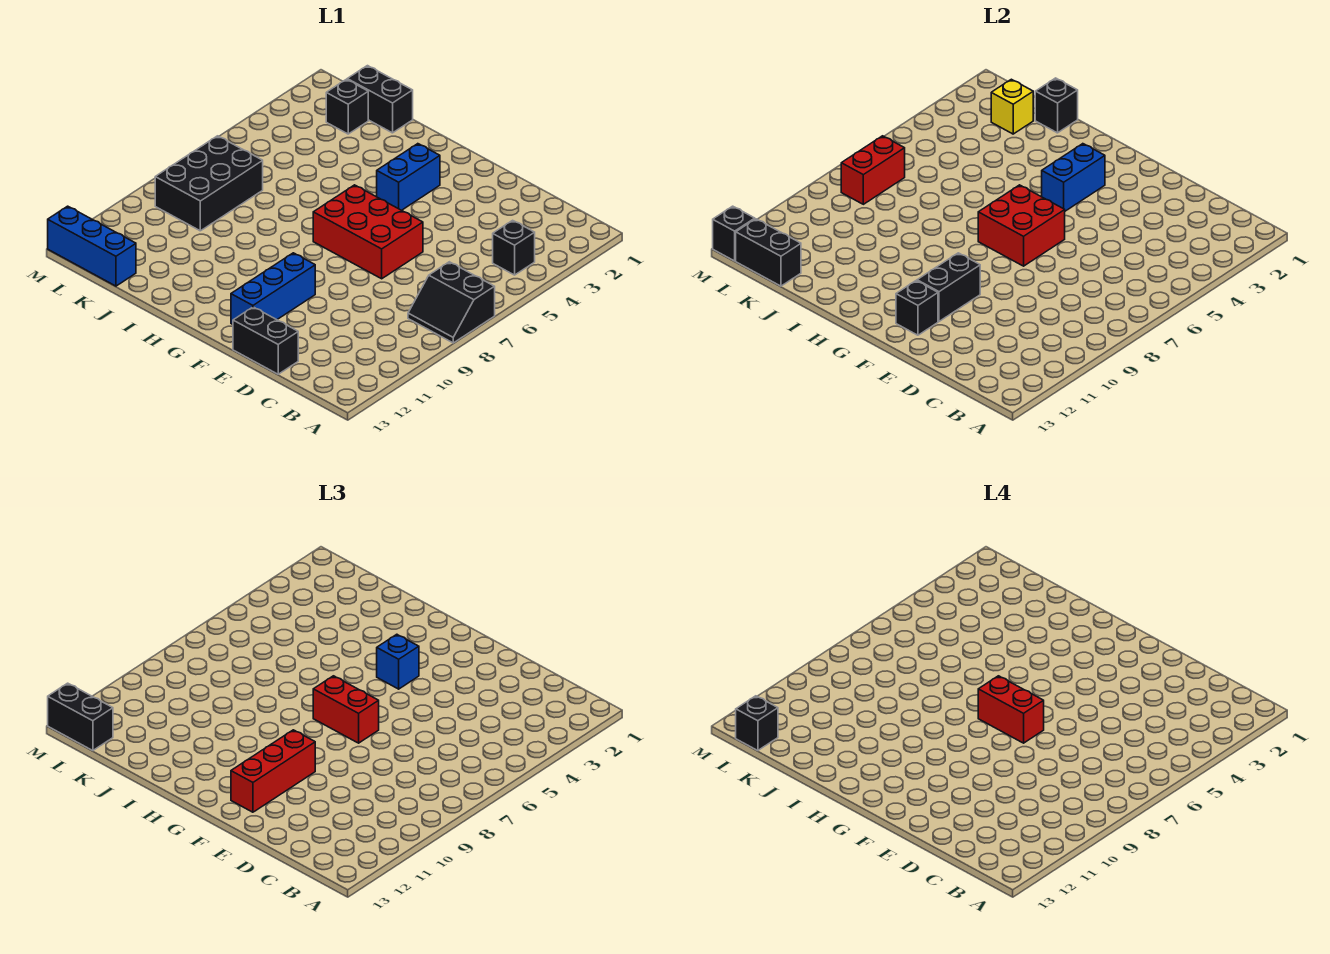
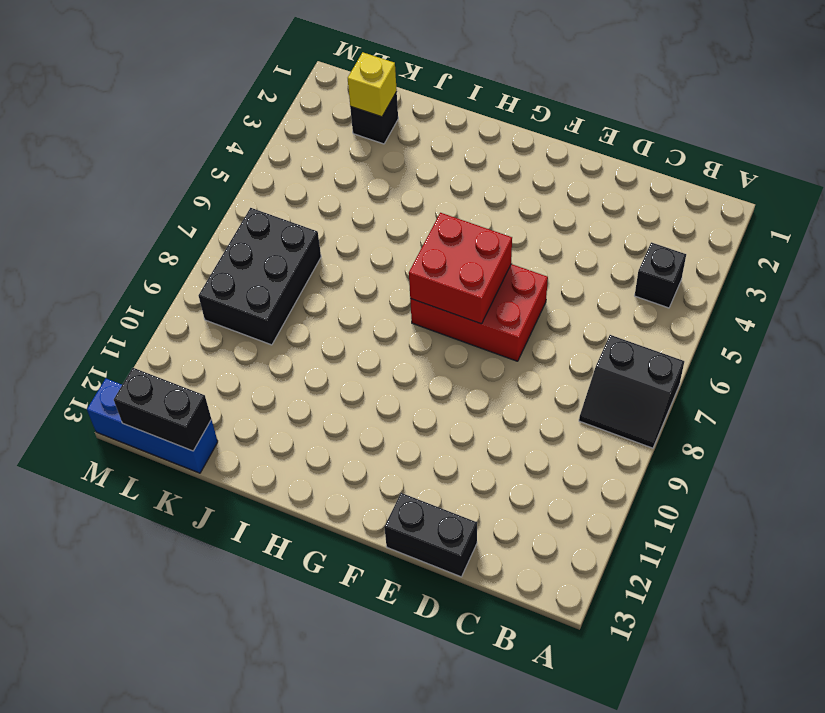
none -> blue brick F10:F12 level 1
none -> blue brick G3:G4 level 1
none -> black brick J1:K1 level 1

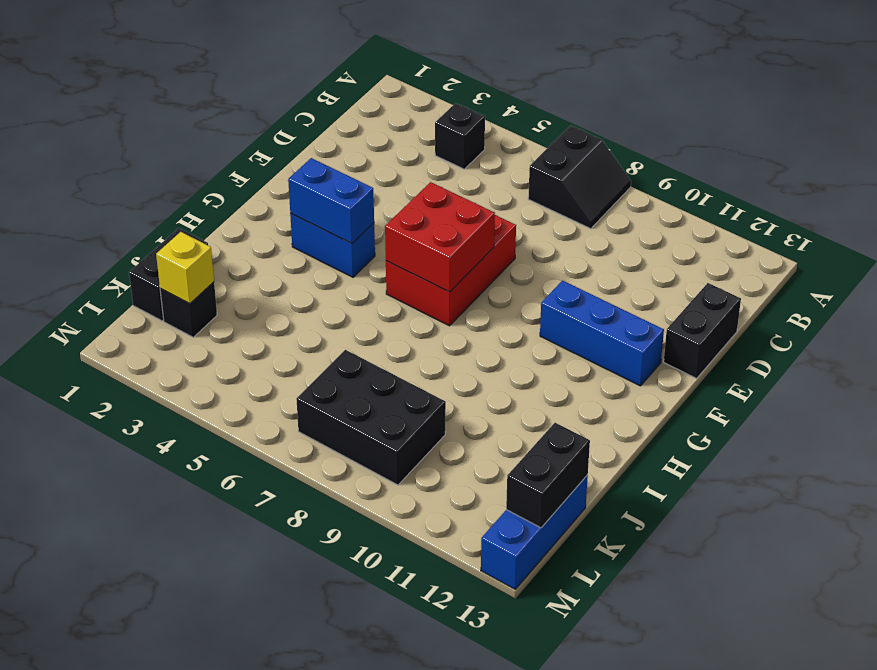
none -> black brick F10:F11 level 2
none -> black brick F12 level 2
none -> black brick J1 level 2

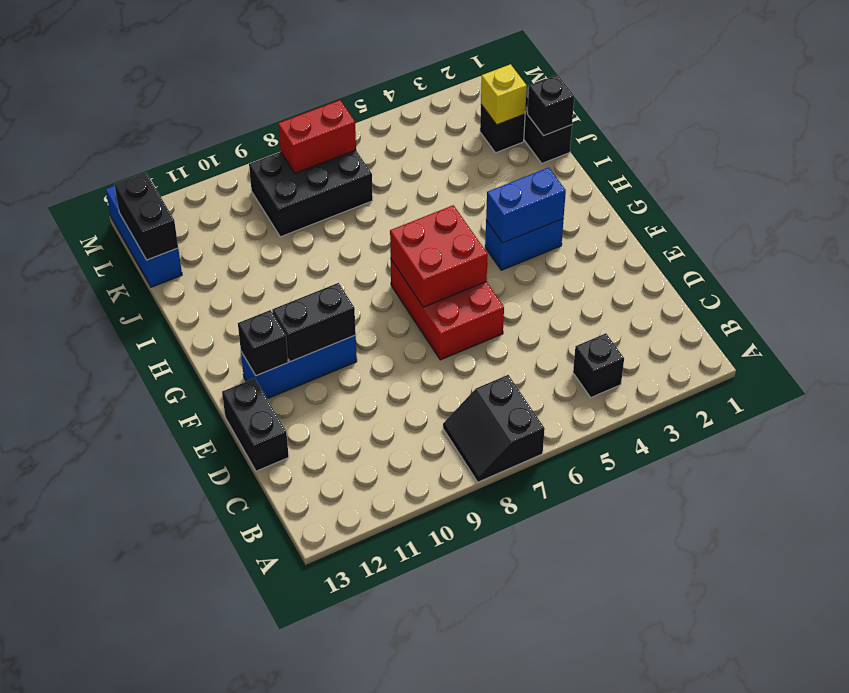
none -> black brick M13 level 2
none -> red brick F7:G7 level 3
none -> red brick F10:F12 level 3

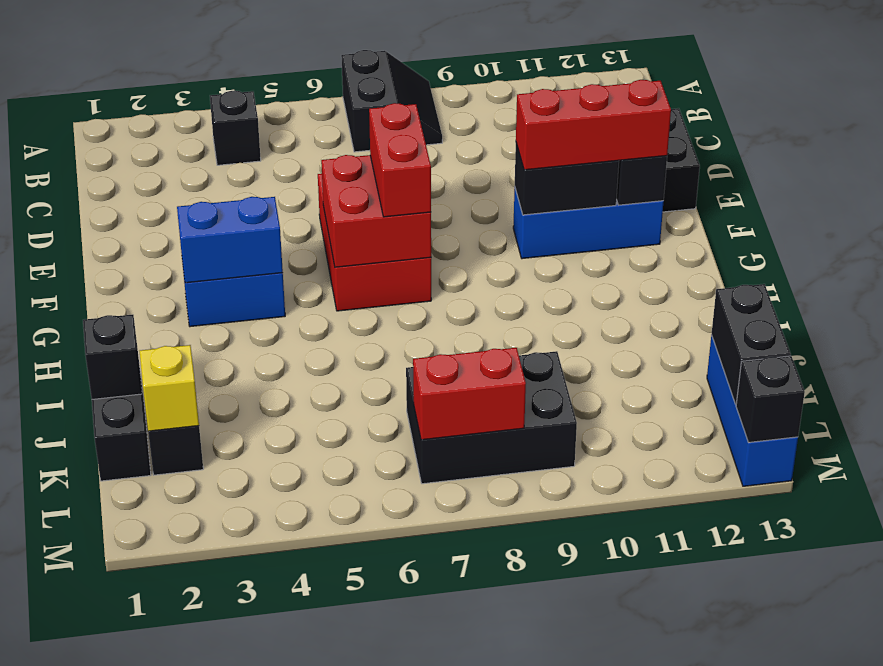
none -> blue brick G4 level 3
none -> black brick L13:M13 level 3
none -> red brick F7:G7 level 4

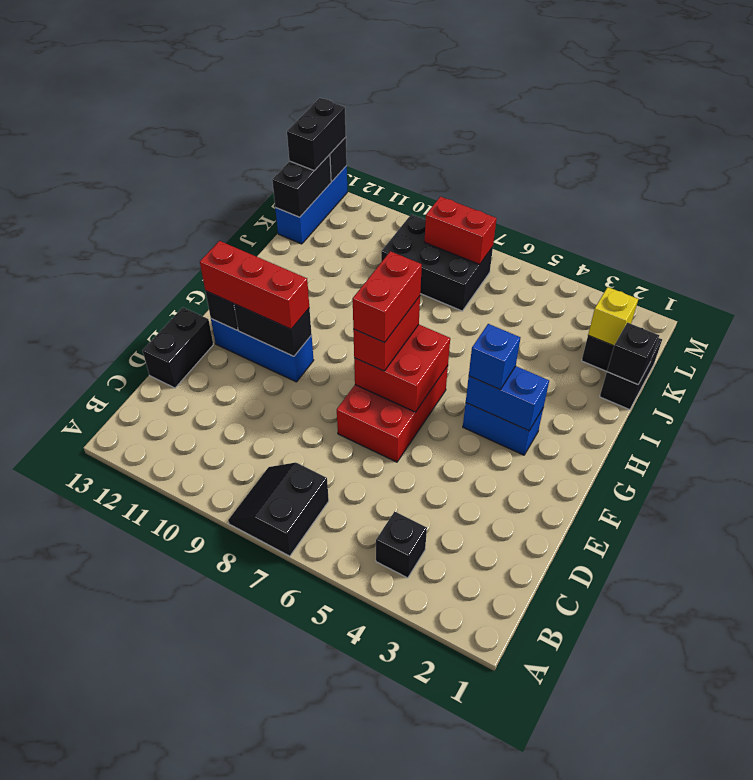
none -> black brick L13 level 4

